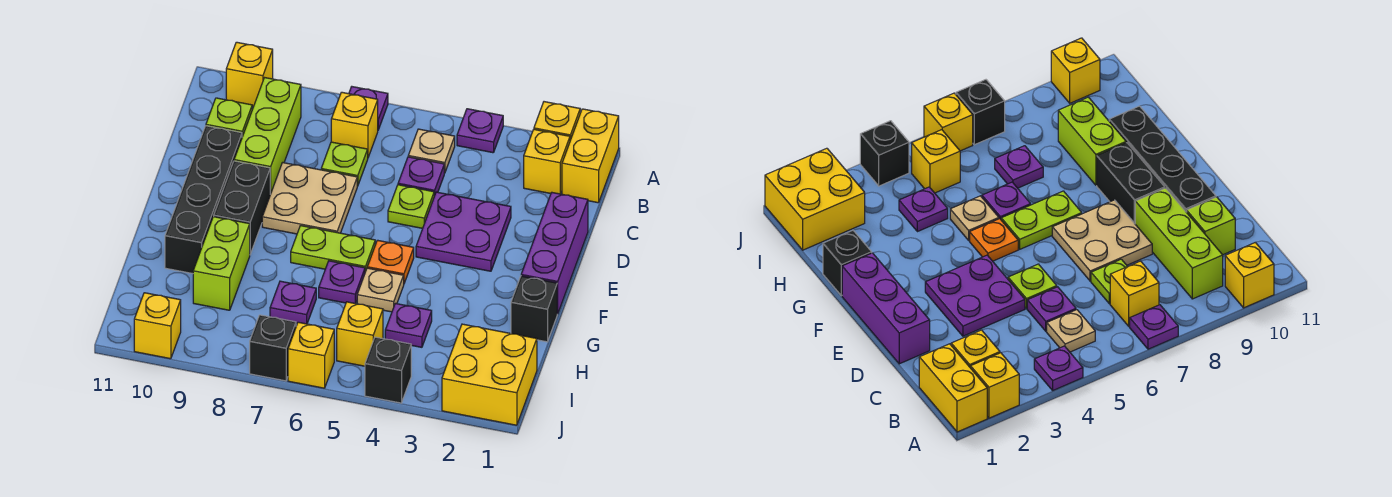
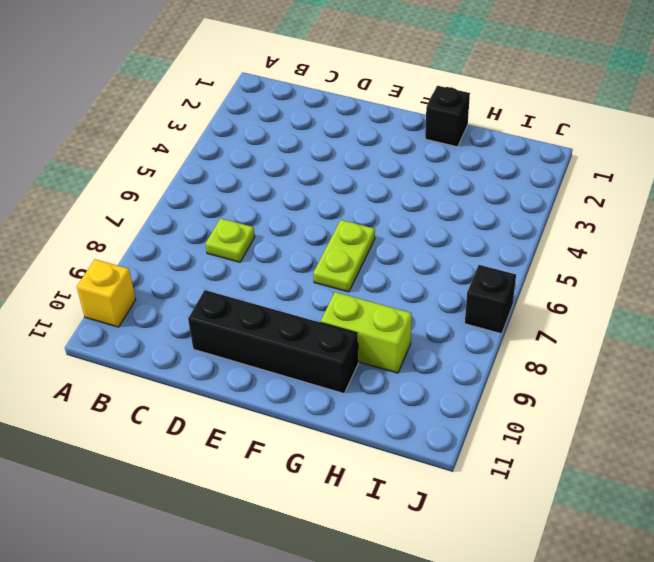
none -> yellow brick A1:B1 level 1
none -> yellow brick A2 level 1
none -> purple plate A4 level 1
none -> purple plate A7 level 1

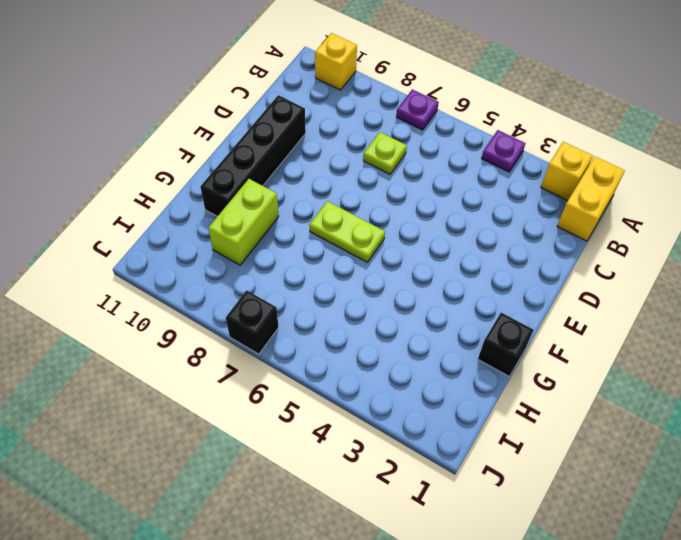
none -> yellow brick B2 level 1
none -> tan plate B5 level 1
none -> yellow brick B7 level 1
none -> lime brick B9:D9 level 1

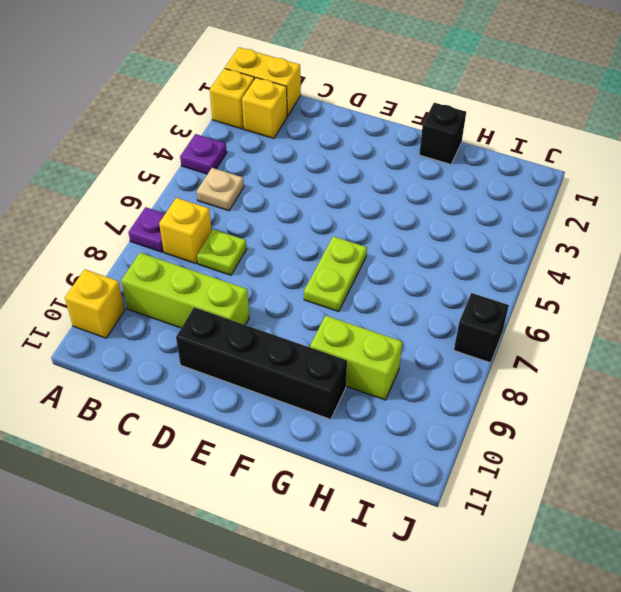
none -> purple plate C5 level 1
none -> lime brick C10 level 1
none -> purple brick D1:F1 level 1
none -> purple plate D3:E4 level 1

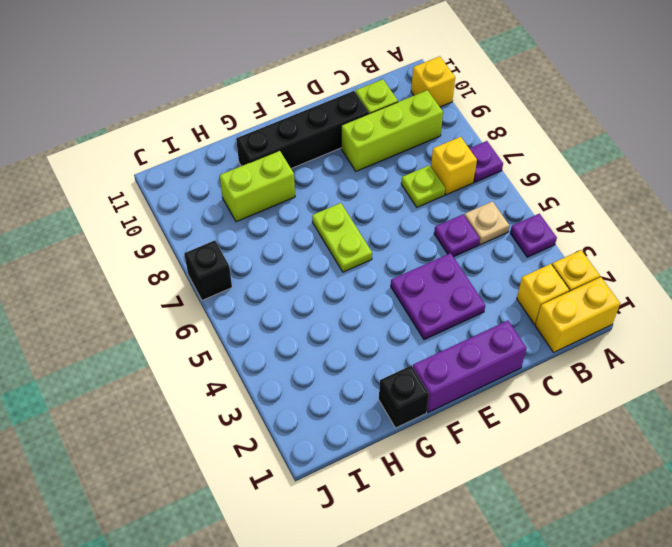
none -> lime plate D5 level 1
none -> tan plate D7:E8 level 1
none -> black brick E9:F9 level 1
none -> orange plate F5 level 1

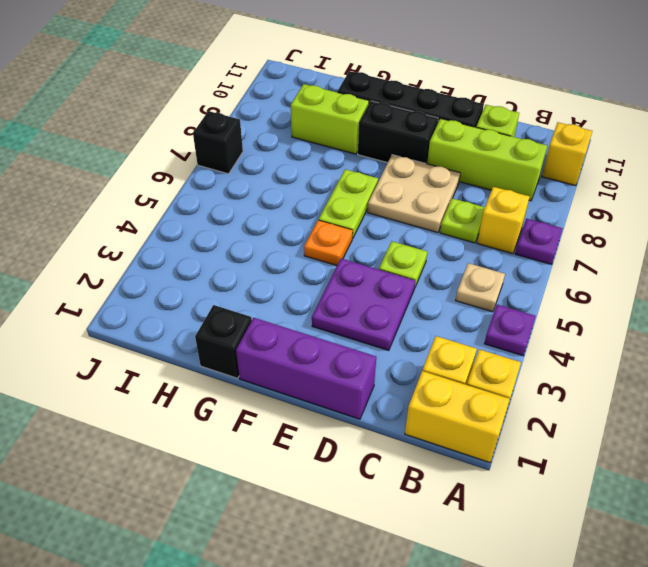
none -> purple plate C5 level 1
none -> tan plate G5 level 1
none -> purple plate G6 level 1
none -> purple plate H4 level 1

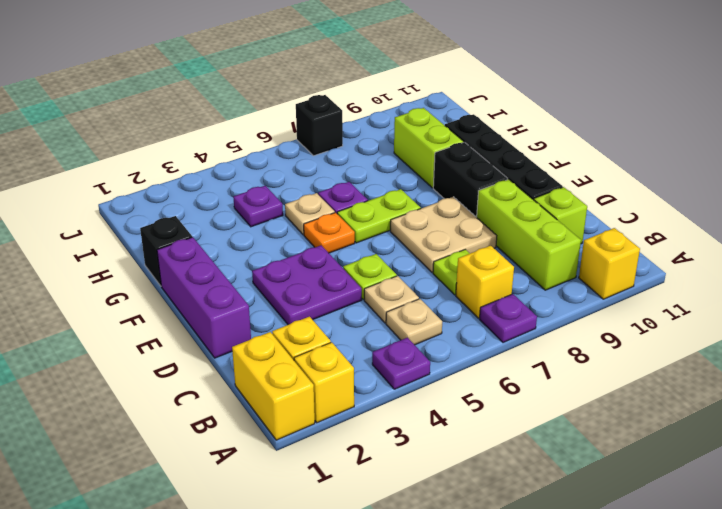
tan plate C5 level 1 -> purple plate C5 level 1
none -> purple plate H7 level 1
none -> yellow brick I1:J2 level 1
none -> yellow brick I5 level 1
none -> black brick J4 level 1

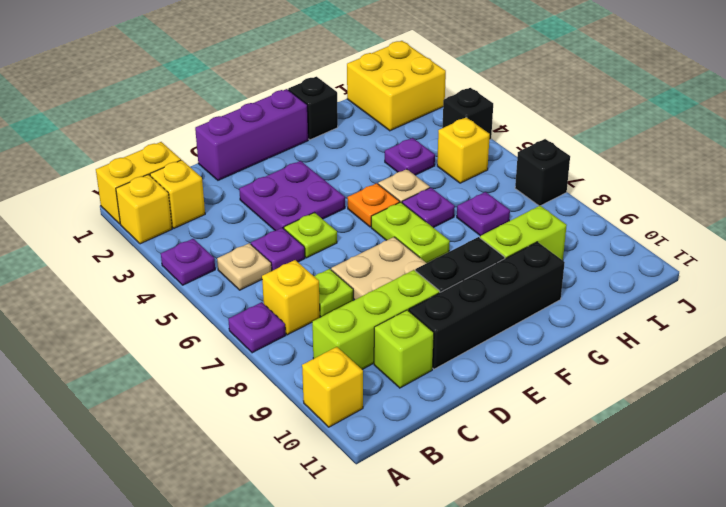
none -> yellow brick J6 level 1
none -> yellow brick J10 level 1

